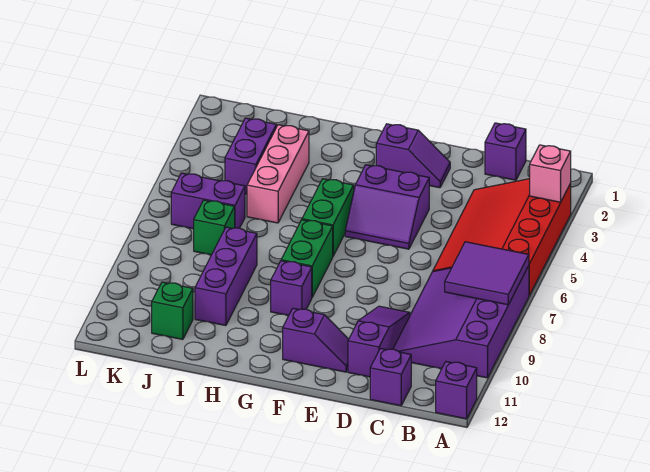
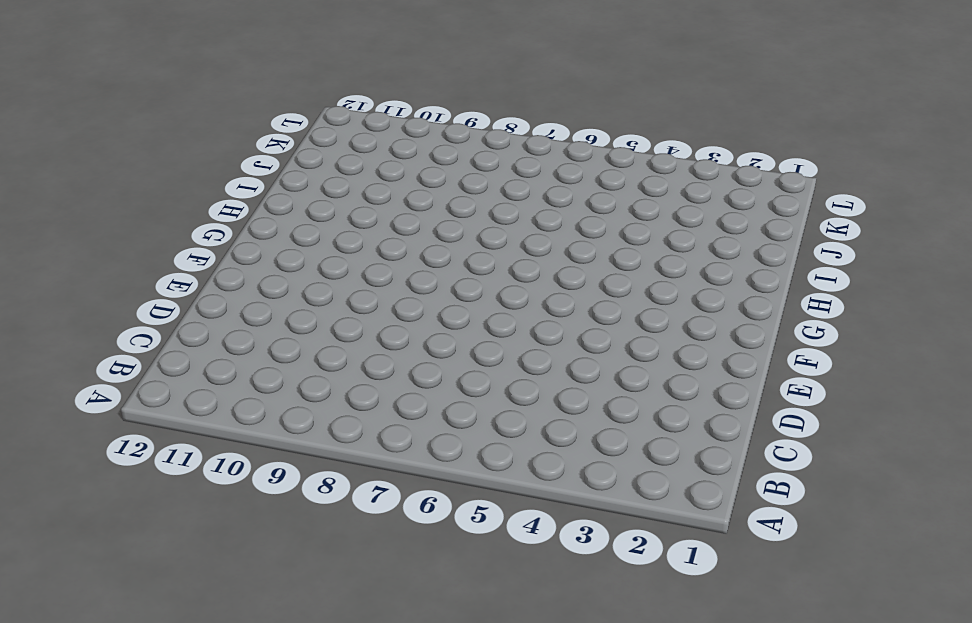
none -> red slope A3:C6 level 1 top A
none -> purple slope A7:C10 level 1 top A
none -> purple brick A12 level 1

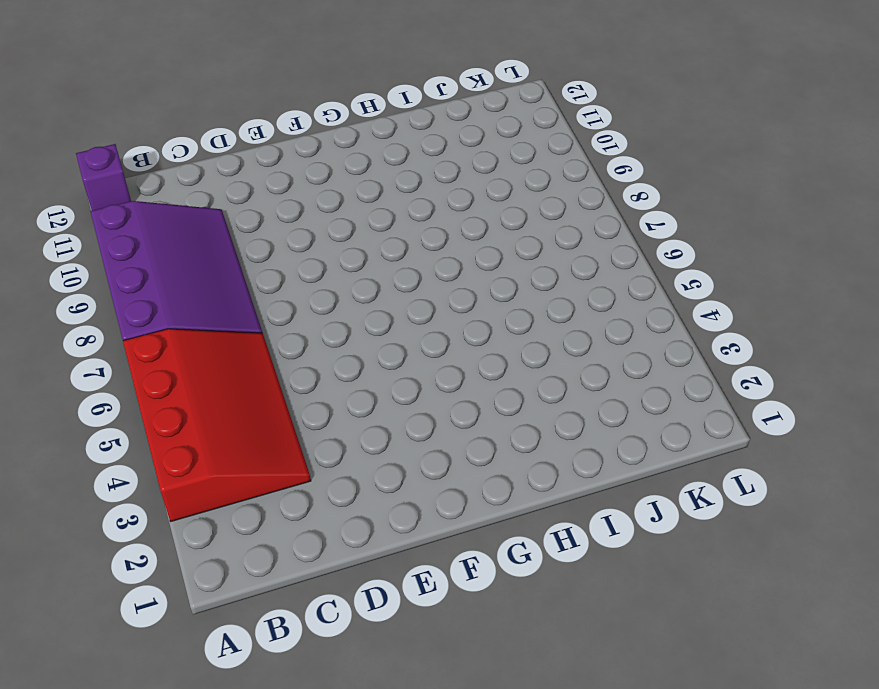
none -> purple brick C1 level 1
none -> purple brick C12 level 1
none -> purple slope D9:D11 level 1 top 11

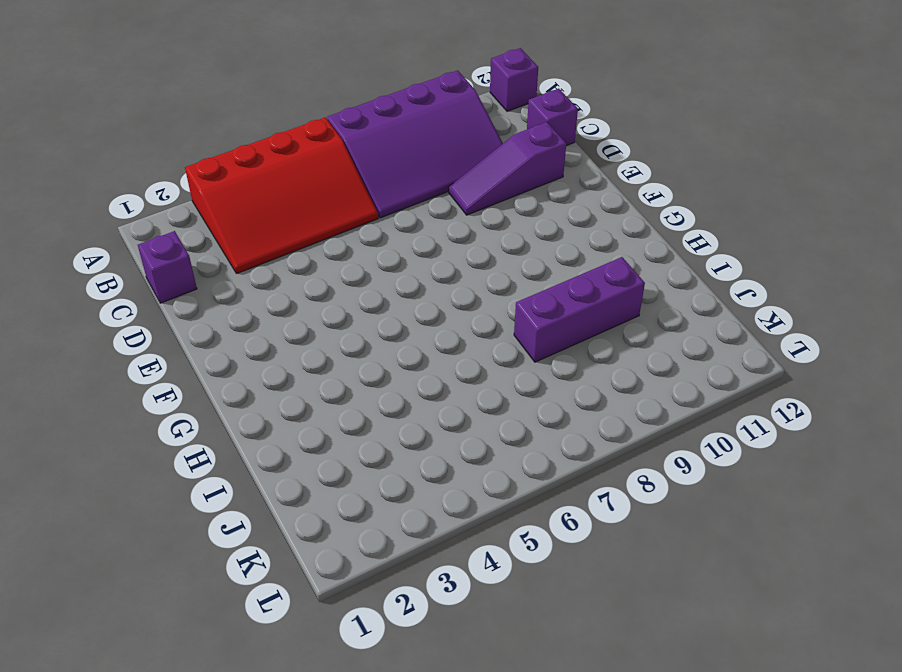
none -> purple slope E2:F2 level 1 top F
none -> purple slope E4:F5 level 1 top 4
none -> purple slope E11:F11 level 1 top F

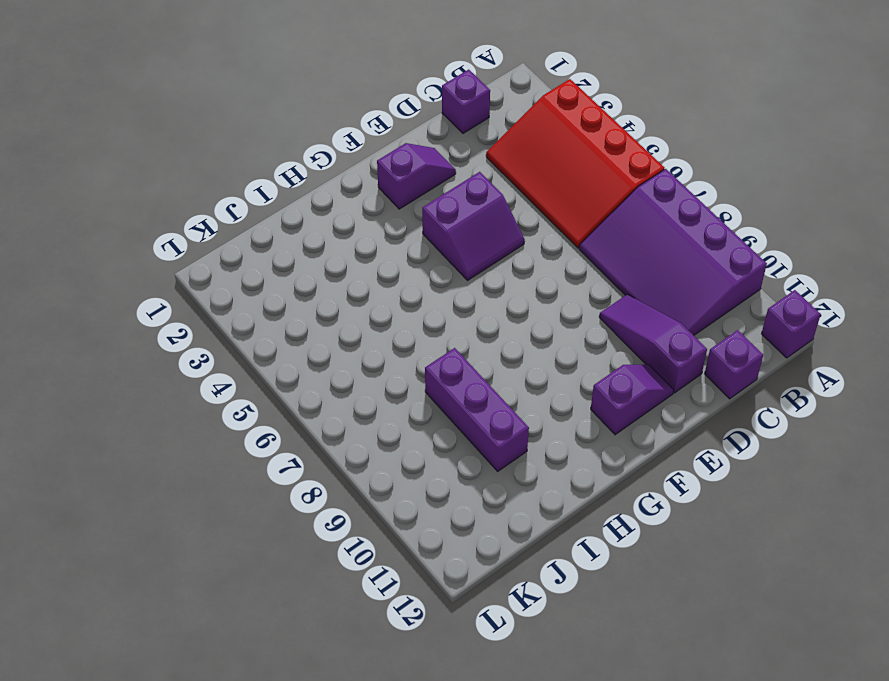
none -> green brick G5:G6 level 1
none -> green brick G7:G8 level 1
none -> purple brick G9 level 1

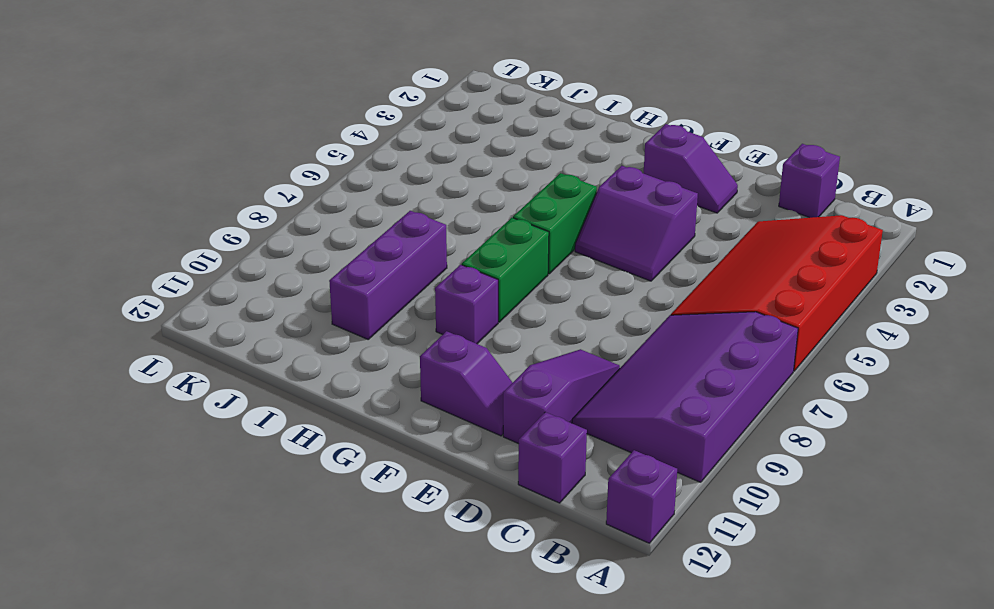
none -> pink brick I3:I5 level 1
none -> purple brick J3:J4 level 1
none -> purple brick J6:K6 level 1

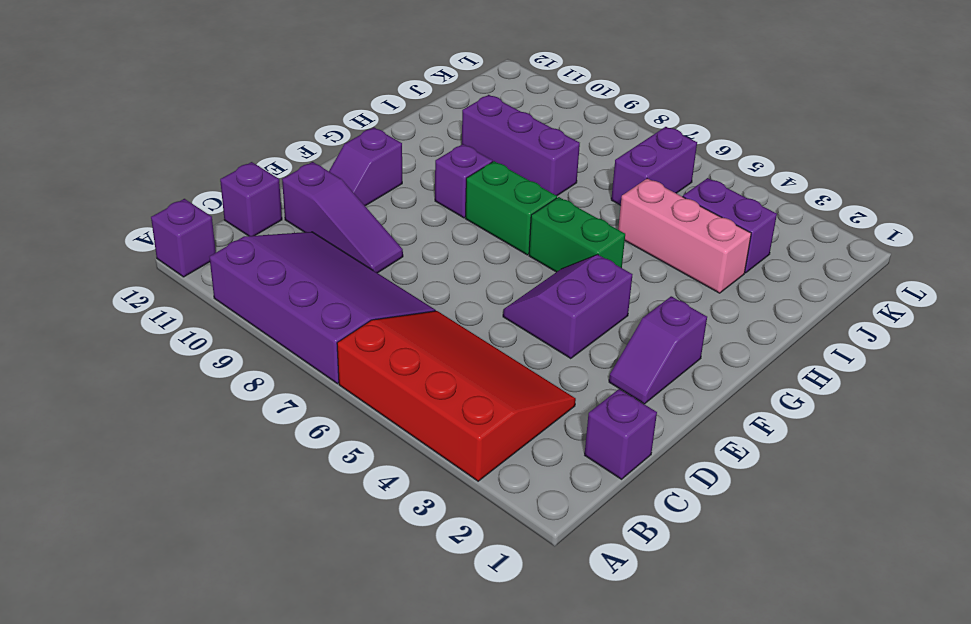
none -> green brick J7 level 1
none -> green brick J11 level 1
none -> pink brick A3 level 2

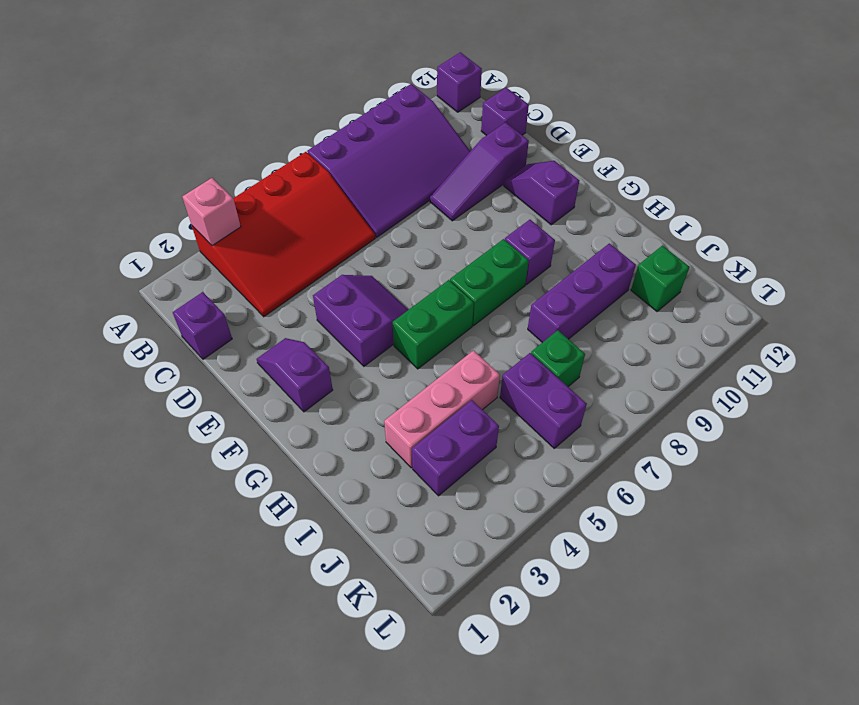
none -> purple tile A7:B8 level 2

